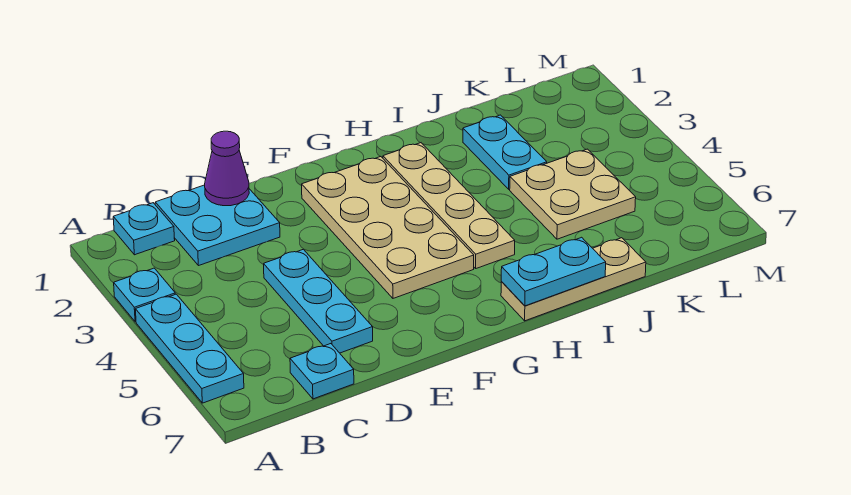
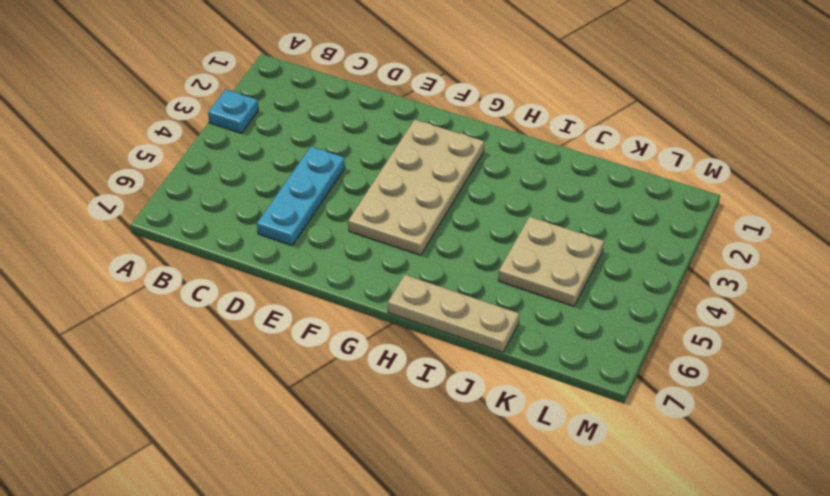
none -> cyan plate A4:A6 level 1
none -> cyan plate B1 level 1
none -> cyan plate C1:D2 level 1

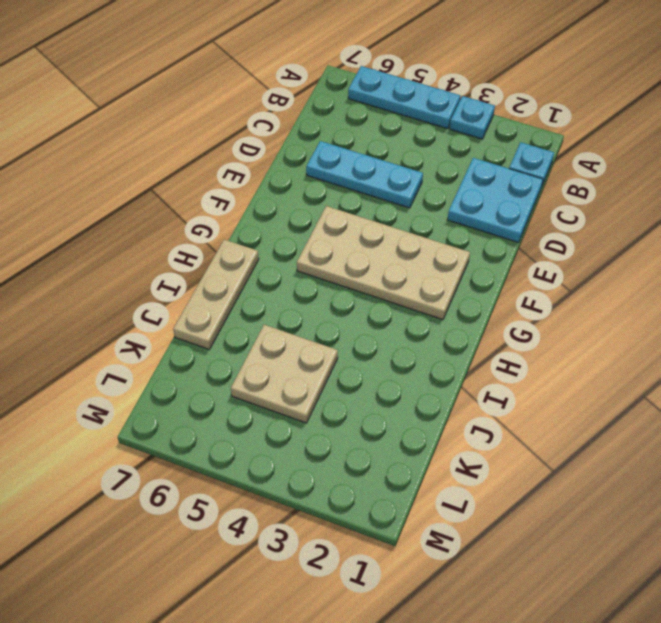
none -> cyan plate C7 level 1
none -> tan plate H2:H5 level 1
none -> cyan plate J2:J3 level 1

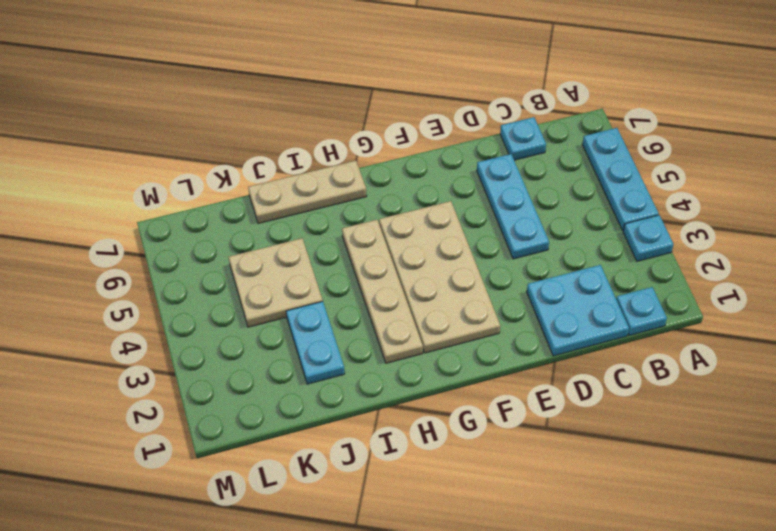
none -> purple cone D1 level 2
none -> cyan plate H7:I7 level 2

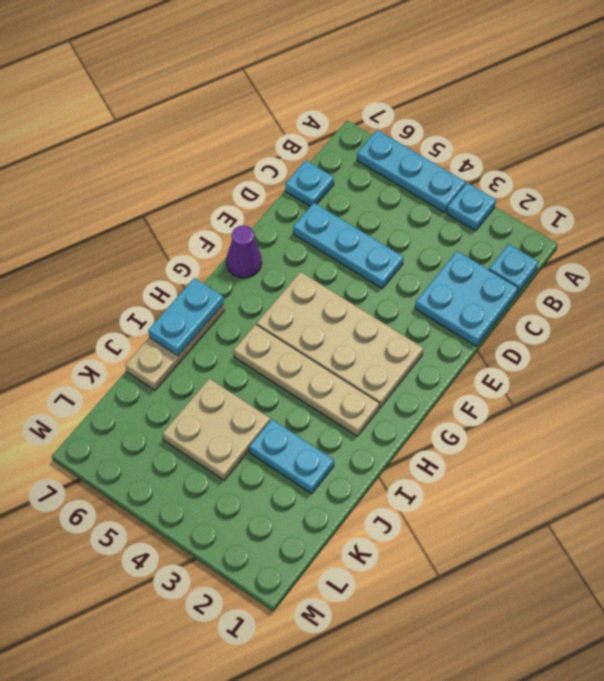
purple cone F7 level 1 -> purple cone D1 level 2

